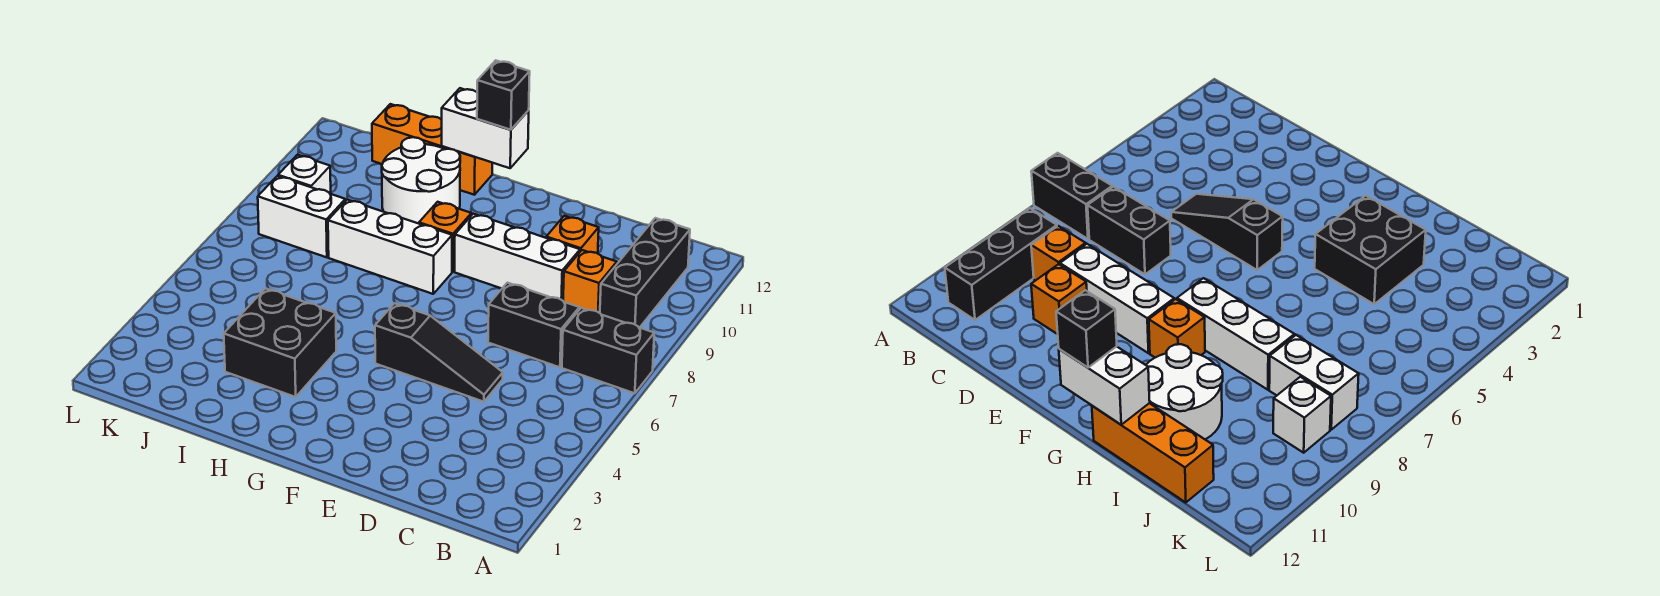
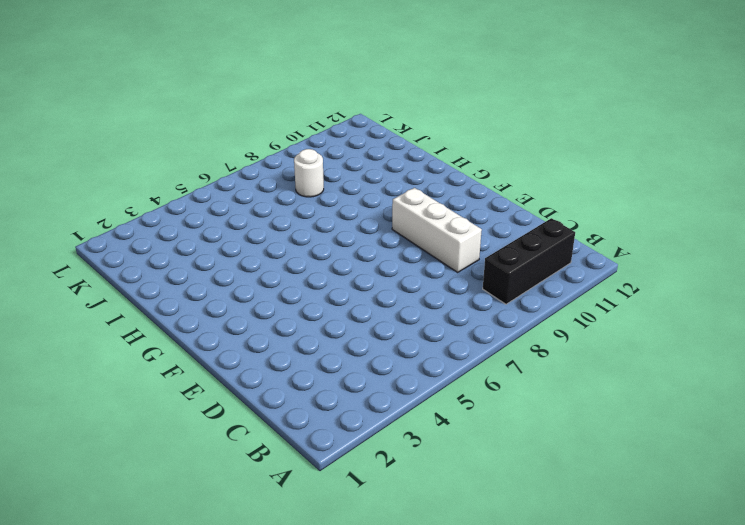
white round brick J8 level 1 -> white brick J8:K8 level 1
none -> black brick A7:B7 level 1
none -> black brick C7:D7 level 1
none -> orange brick C9 level 1

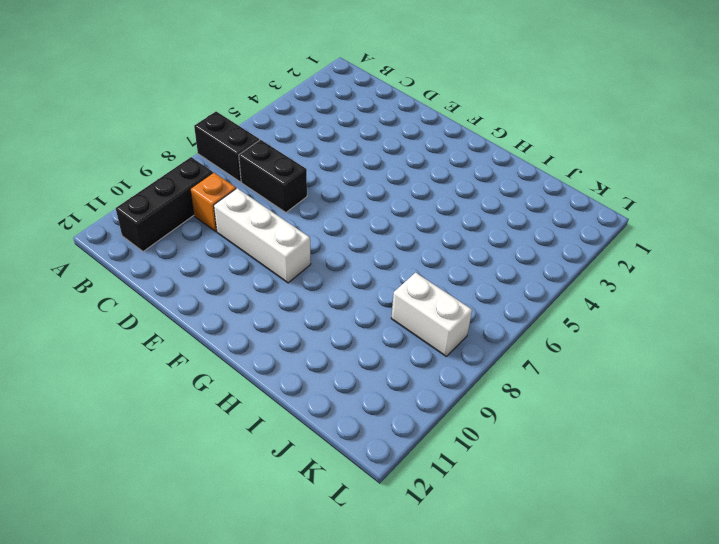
none -> black slope D5:F5 level 1 top F
none -> orange brick D10 level 1
none -> white brick G8:I8 level 1

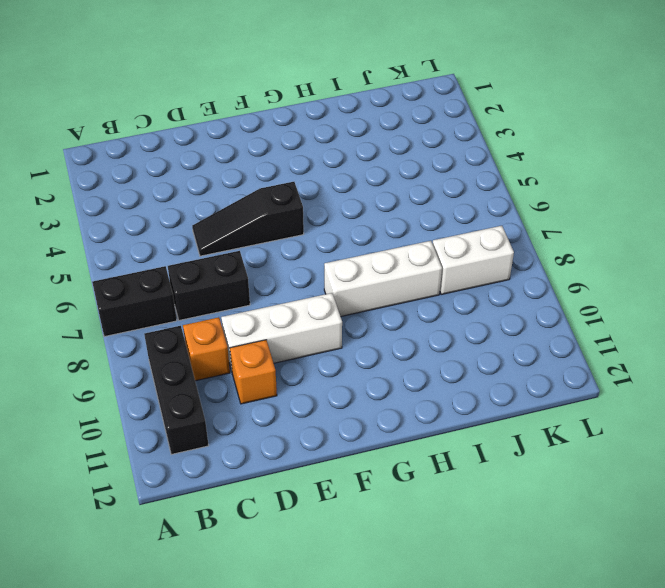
none -> orange brick G9 level 1
none -> black brick H3:I4 level 1
none -> white round brick H10:I11 level 1

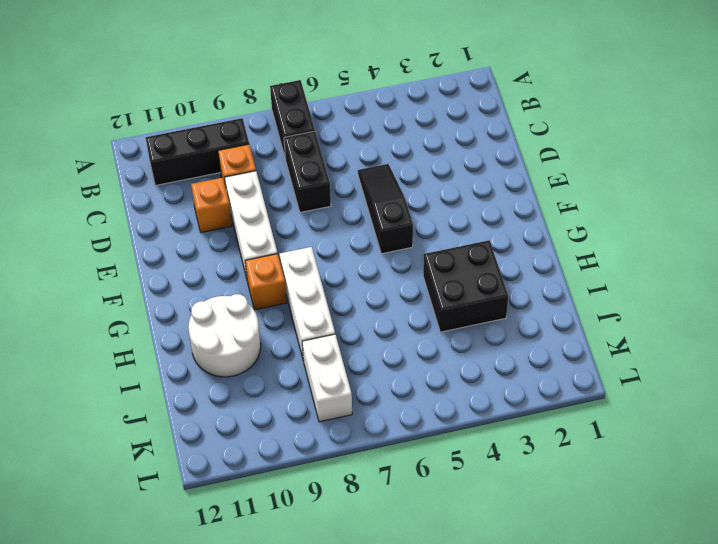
none -> orange brick H12:J12 level 1
none -> white brick K9 level 1
none -> white brick G12:H12 level 2

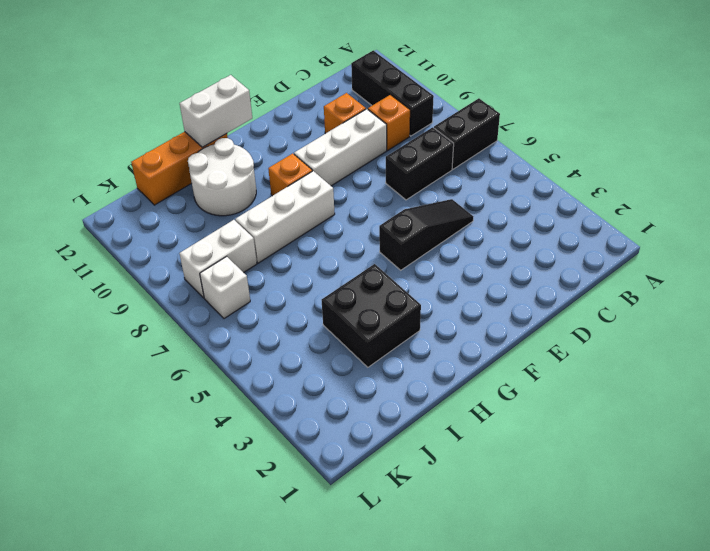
white brick K7 level 1 -> white brick K9 level 1
none -> black brick G12 level 3

